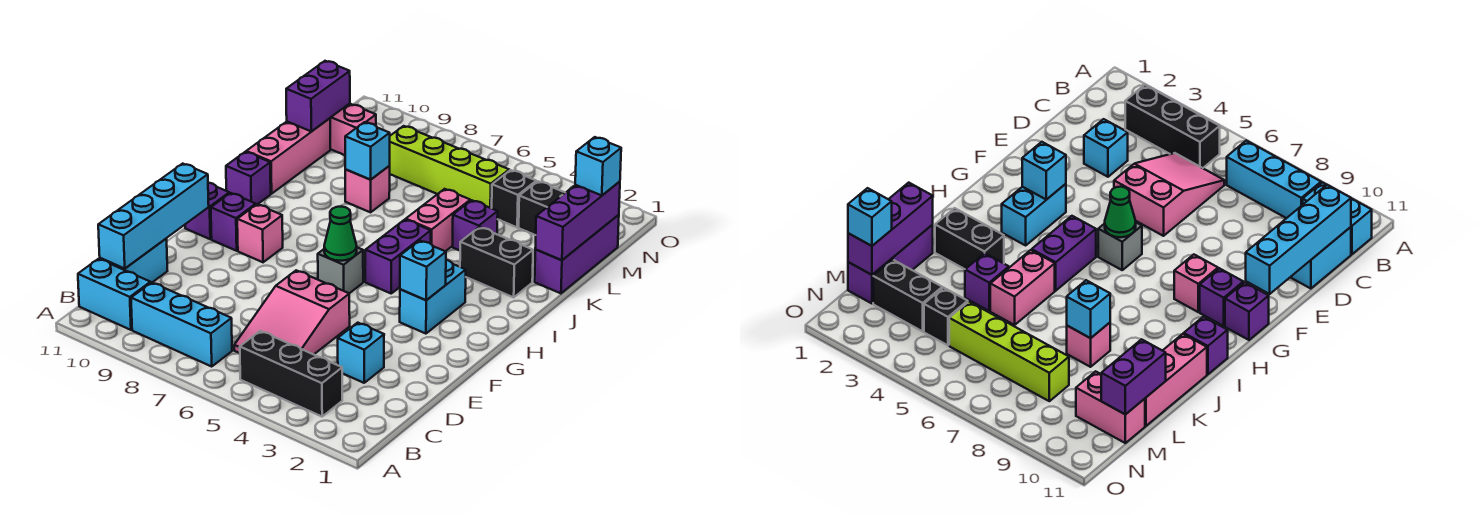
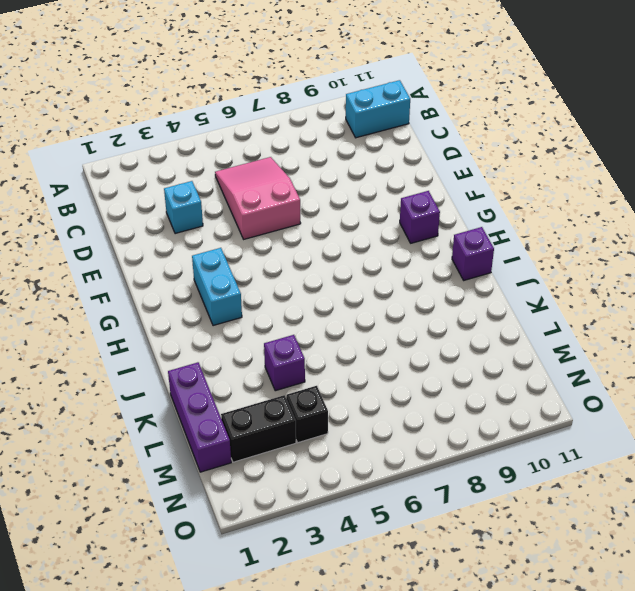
none -> black brick B3:B5 level 1
none -> cyan brick B7:B9 level 1
none -> cyan brick C11:D11 level 1
none -> grey brick G6 level 1

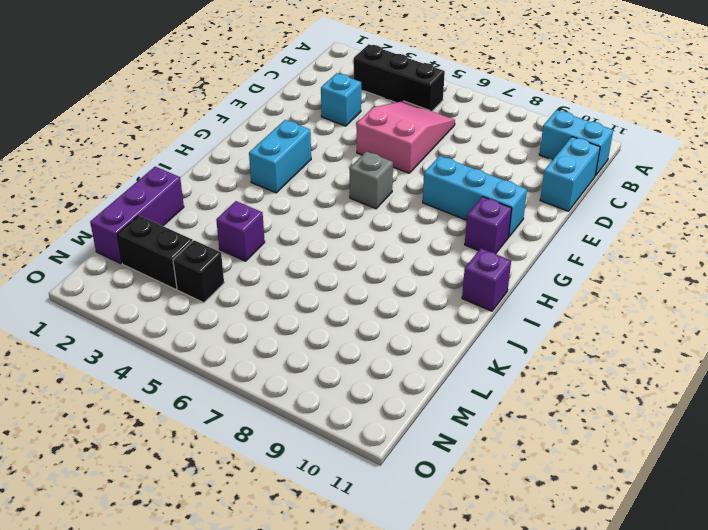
cyan brick F8:F10 level 1 -> cyan brick B7:B9 level 1
none -> pink brick G9 level 1
none -> purple brick G11 level 1
none -> purple brick H5:I5 level 1
none -> black brick J2:J3 level 1

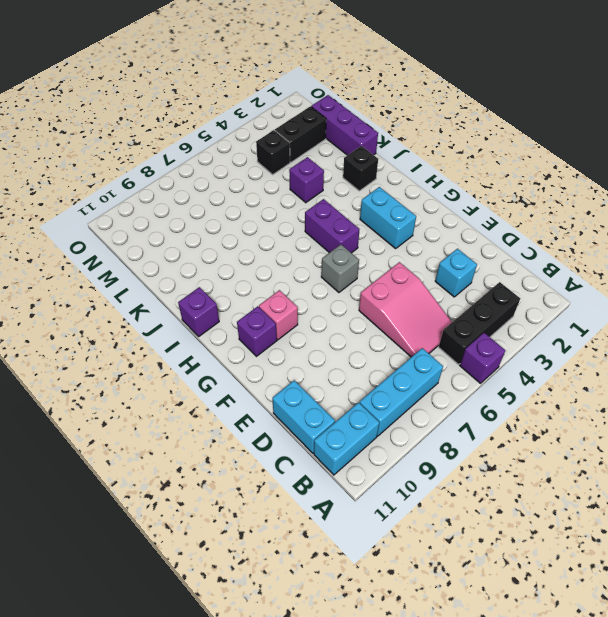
purple brick A5 level 1 -> purple brick G11 level 1
black brick J2 level 1 -> black brick J2:J3 level 1
none -> pink brick J5:K5 level 1
none -> pink brick J11:L11 level 1
none -> pink brick K8 level 1
none -> lime brick M5:M8 level 1

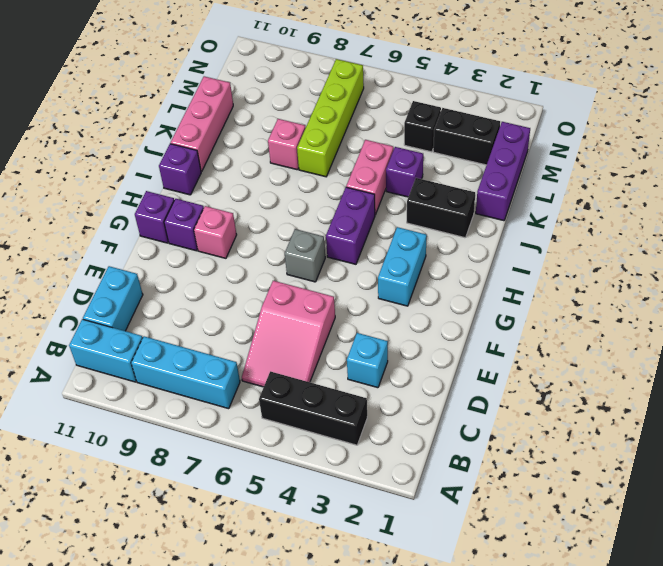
lime brick K7:N7 level 1 -> lime brick M5:M8 level 1
none -> pink brick M10:M11 level 1
none -> cyan brick C11:F11 level 2
none -> cyan brick G3 level 2
none -> green cone G6 level 2

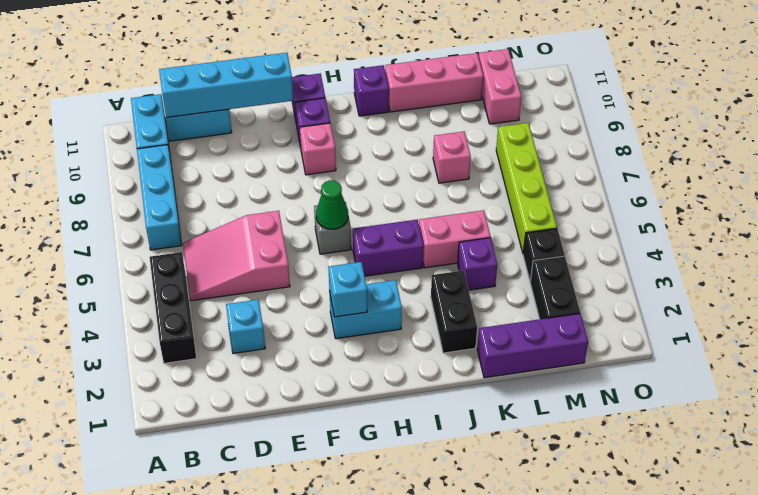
none -> purple brick K1:M1 level 2
none -> cyan brick K8 level 2
none -> purple brick L11:M11 level 2
none -> cyan brick M1 level 3

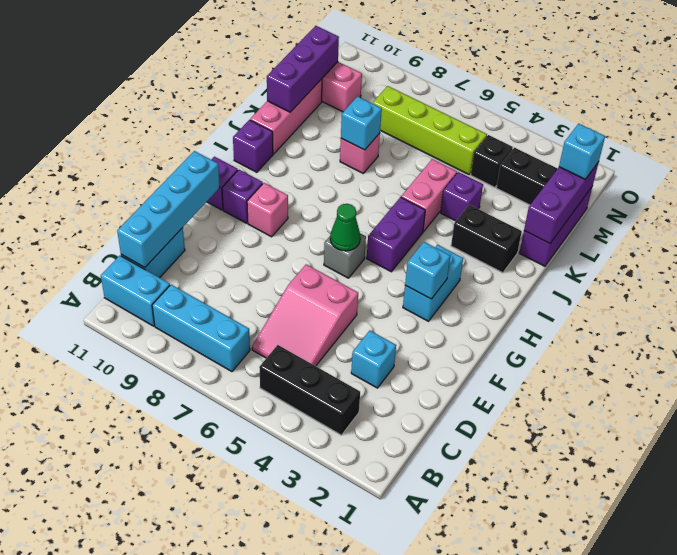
purple brick K11:M11 level 2 -> purple brick L11:M11 level 2

